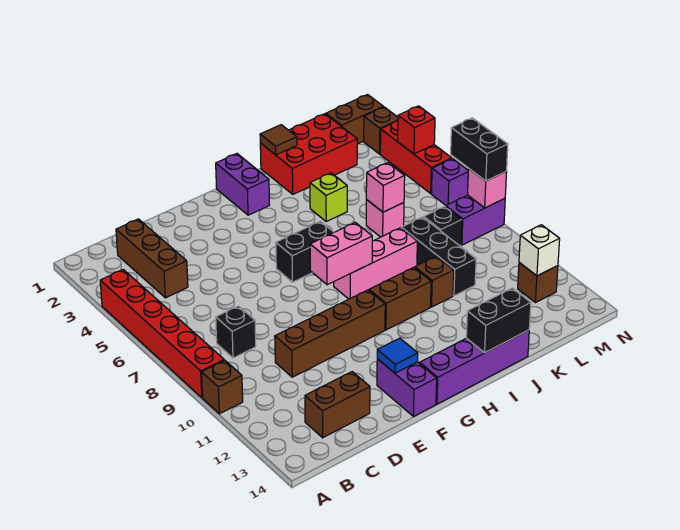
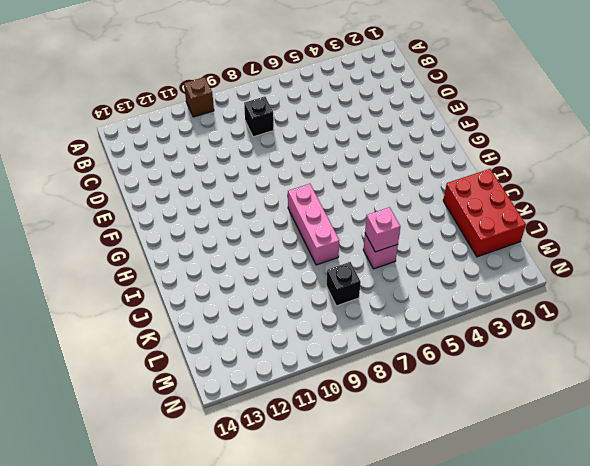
none -> red brick A4:A9 level 1
none -> brown brick C2:C4 level 1
none -> brown brick C13:D13 level 1
none -> brown brick D10:G10 level 1

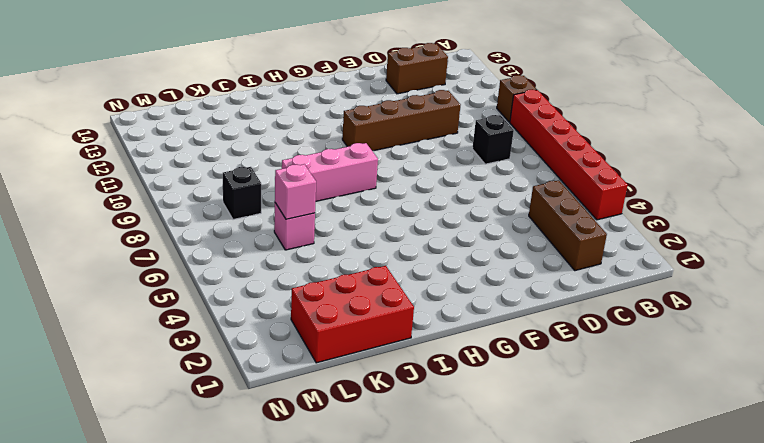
none -> purple brick F13:F14 level 1
none -> black brick G6:H6 level 1
none -> purple brick G14:J14 level 1
none -> purple brick H1:H2 level 1

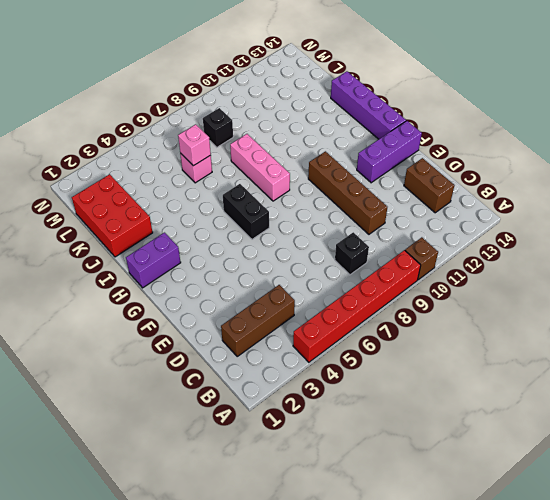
purple brick F12:F14 level 1 -> purple brick F13:F14 level 1
none -> brown brick H10:I10 level 1
none -> lime brick J4 level 1
none -> brown brick J10 level 1
none -> black brick K8:K10 level 1

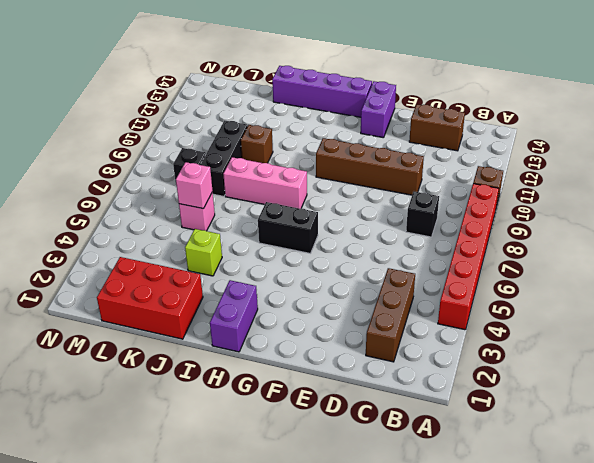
none -> brown brick H10:I10 level 1
none -> brown brick M1:N1 level 1
none -> purple brick M8:N8 level 1
none -> brown brick M12 level 1

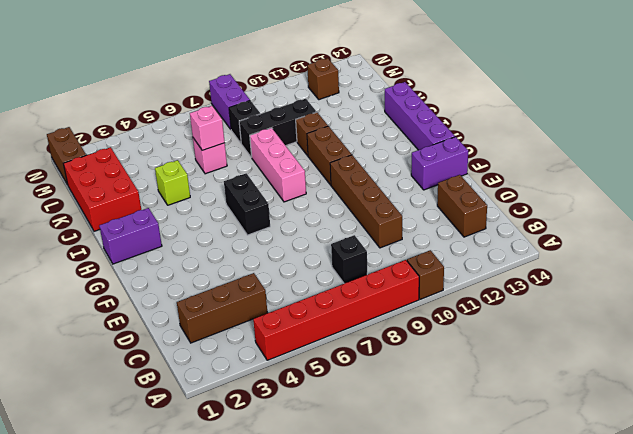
none -> brown brick N2 level 1
none -> red brick N3:N5 level 1
none -> purple brick N6 level 1
none -> blue tile F13 level 2

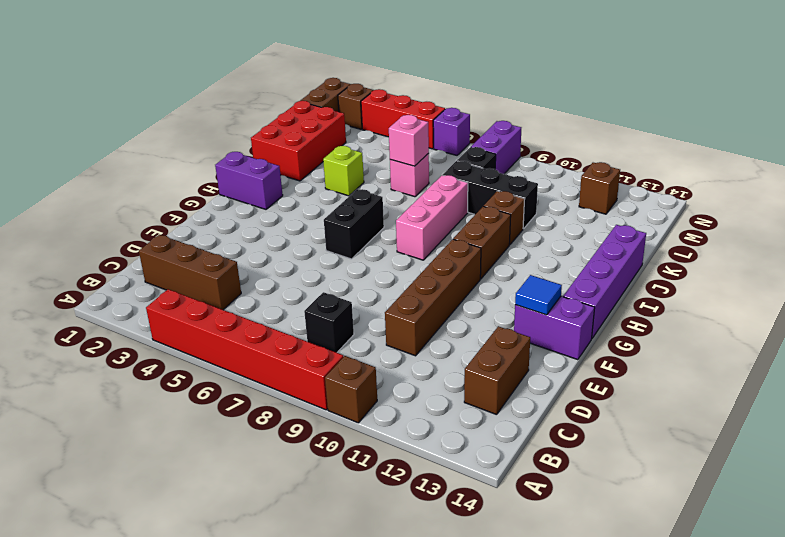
none -> pink brick G8:H8 level 2
none -> black brick I14:J14 level 2
none -> brown tile J1 level 2
none -> white brick M12 level 2

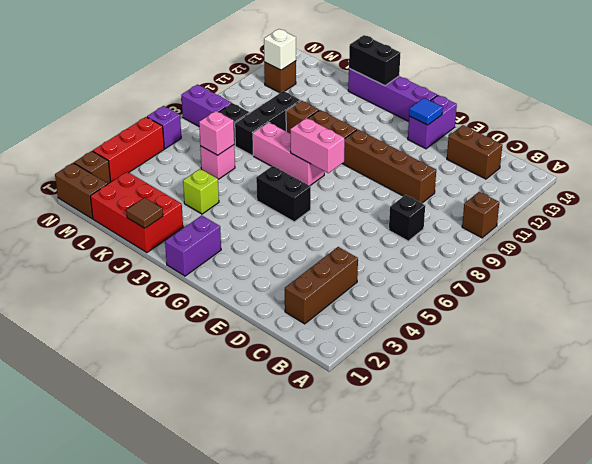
none -> red brick A4:A9 level 1
none -> red brick N4 level 2
none -> pink brick N8 level 2
none -> black brick N7:N8 level 3

